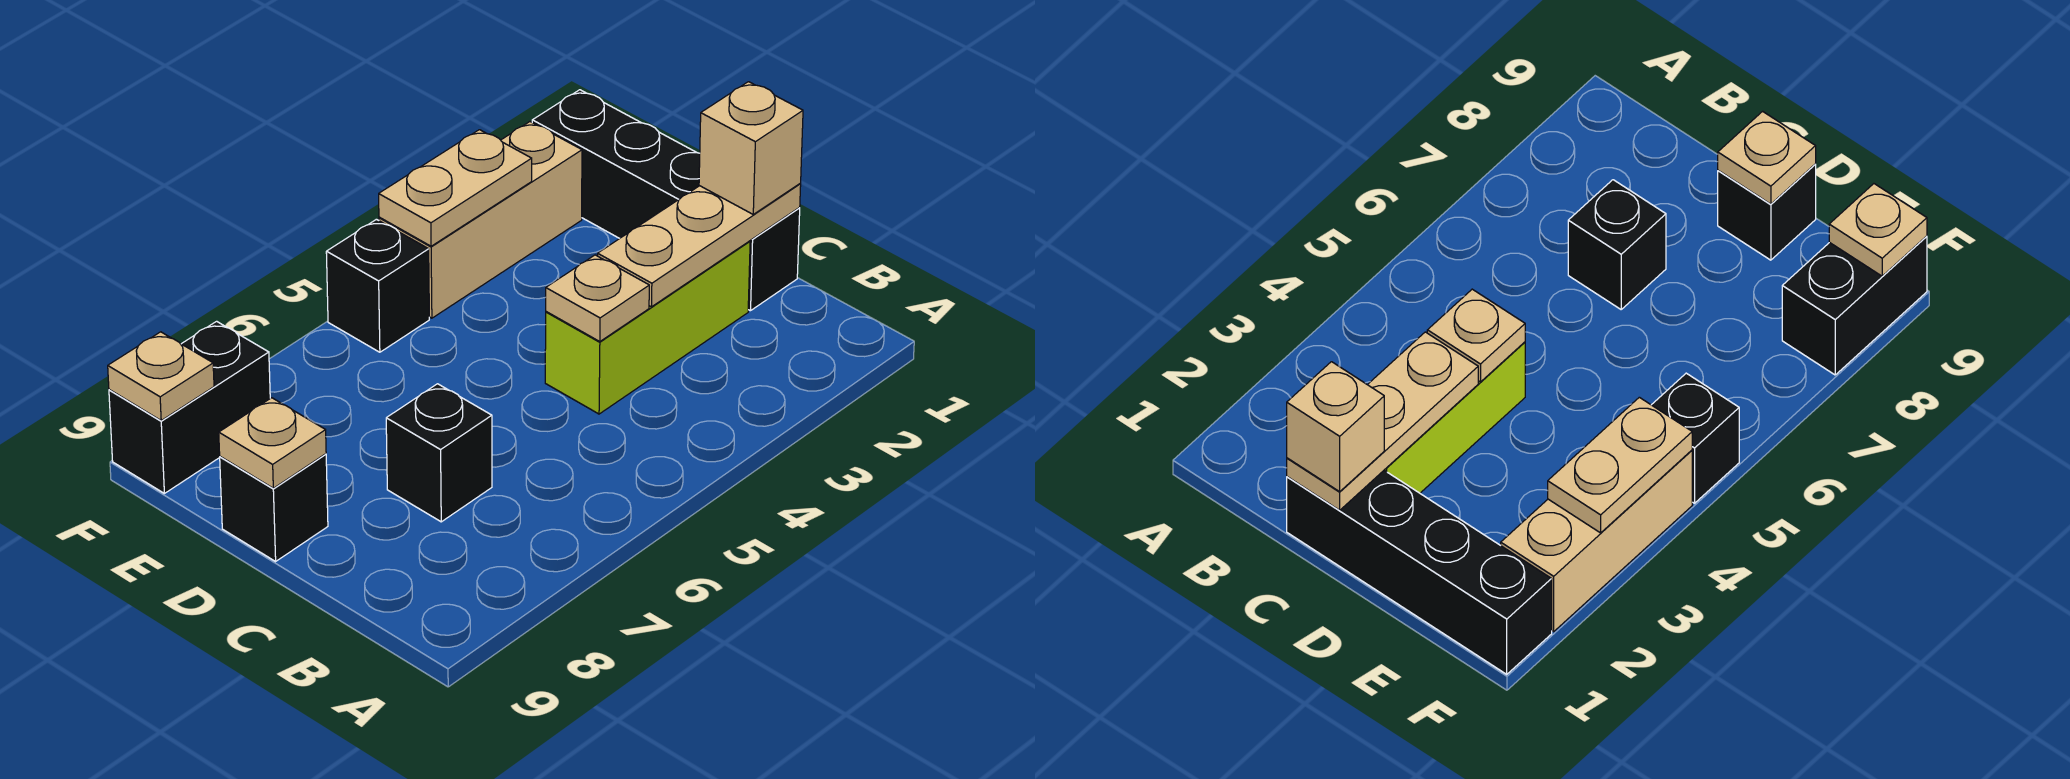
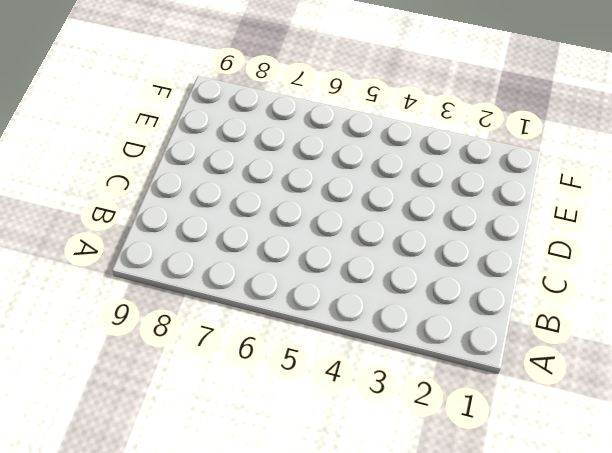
none -> black brick C1:F1 level 1
none -> lime brick C2:C4 level 1
none -> black brick C7 level 1

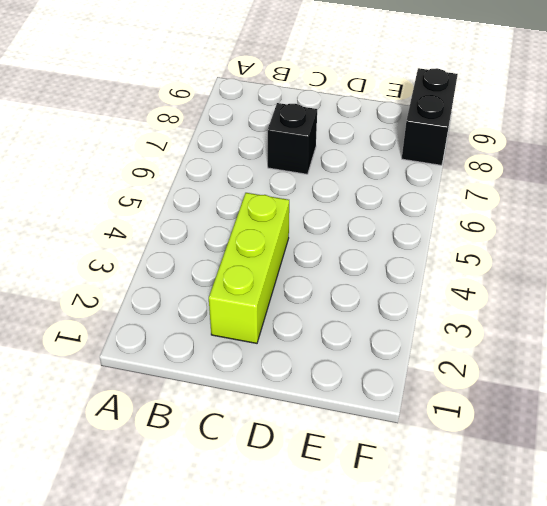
none -> black brick C1:F1 level 1
none -> black brick D9 level 1
none -> tan brick F2:F4 level 1

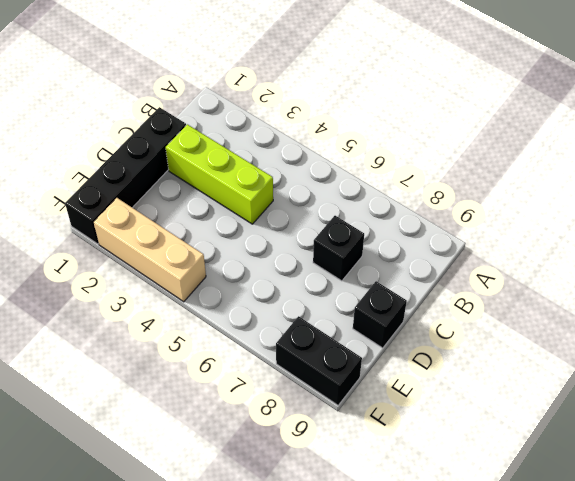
none -> black brick F5 level 1
none -> tan plate C1:C3 level 2
none -> tan plate C4 level 2

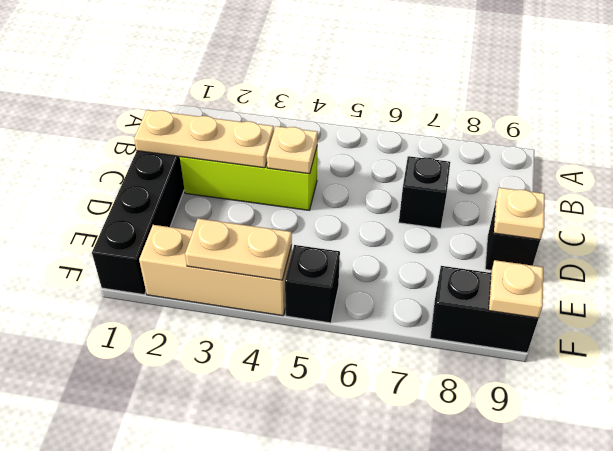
none -> tan brick C1 level 3

